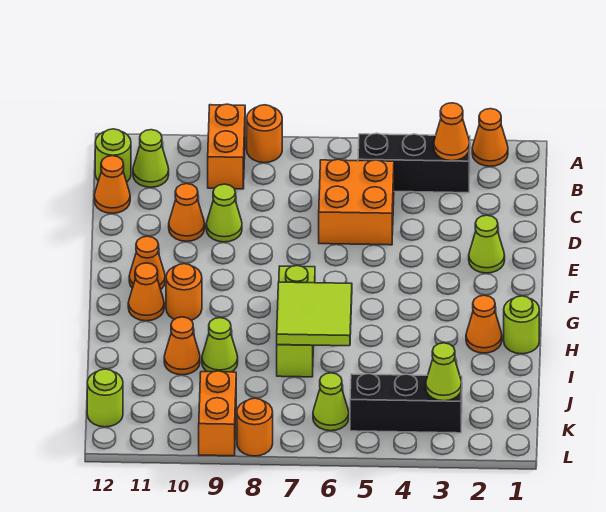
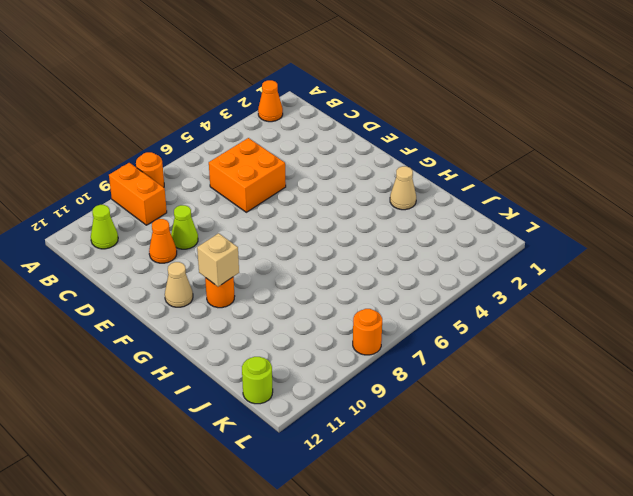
tan cone F11 level 1 -> orange cone F11 level 1
tan brick G10 level 2 -> none
tan cone H2 level 1 -> orange cone H2 level 1
none -> black brick B3:B5 level 1
none -> lime round brick B12 level 1
none -> orange cone C12 level 1

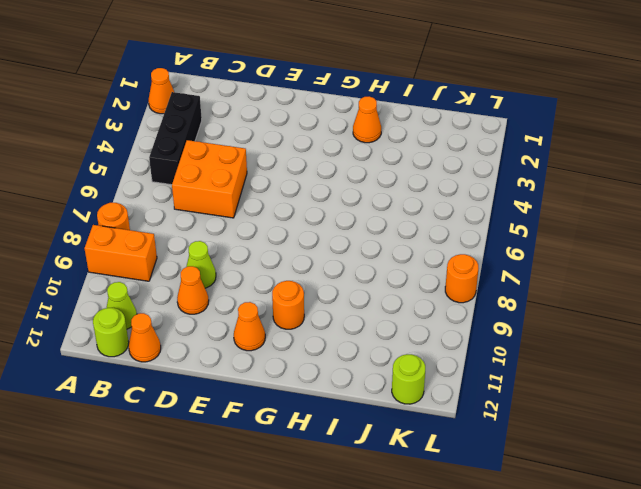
none -> lime cone E2 level 1
none -> lime brick G7:I7 level 1
none -> orange cone G11 level 1

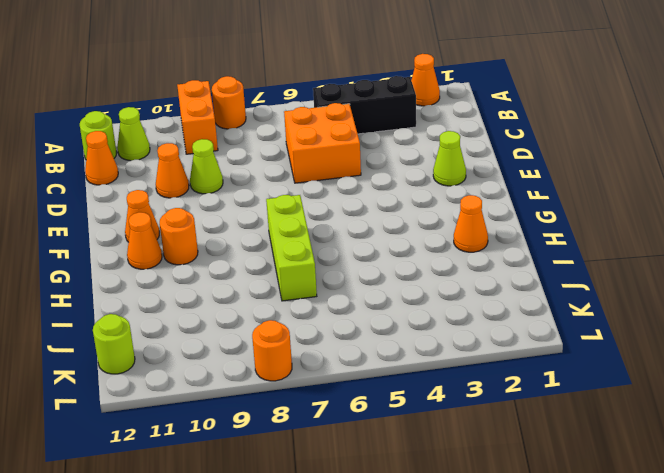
none -> lime round brick H1 level 1
none -> lime cone I9 level 1
none -> orange cone I10 level 1

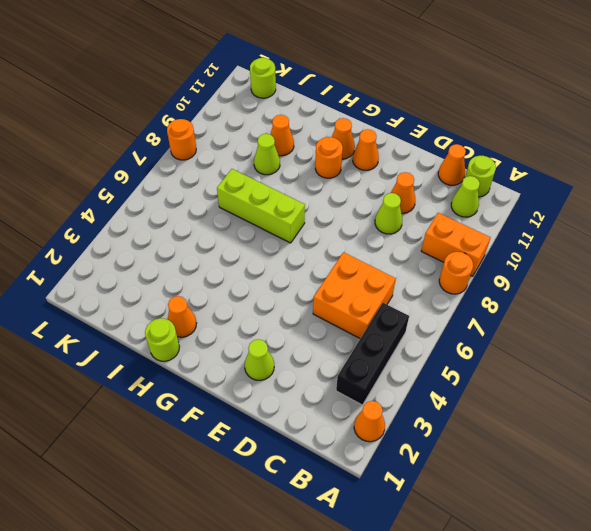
none -> black brick K3:K5 level 1
none -> lime cone K6 level 1
none -> orange brick K9:L9 level 1

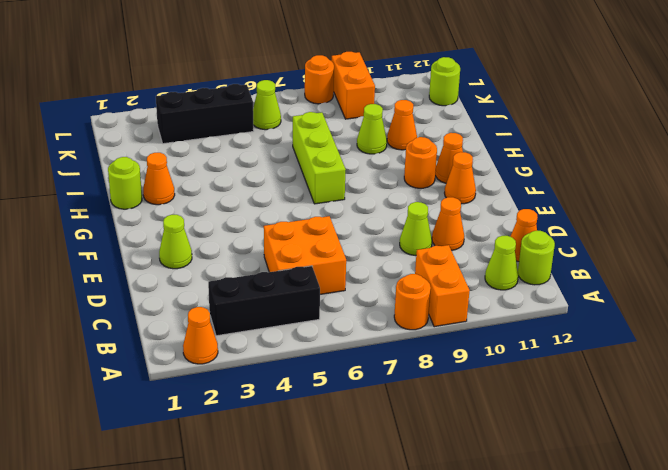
none -> orange cone B3 level 2
none -> lime tile H6:I7 level 2
none -> lime cone K3 level 2

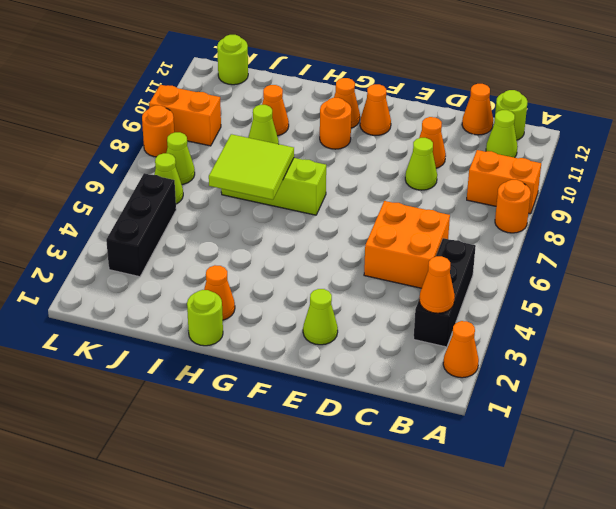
lime cone K7 level 1 -> lime cone K3 level 2

